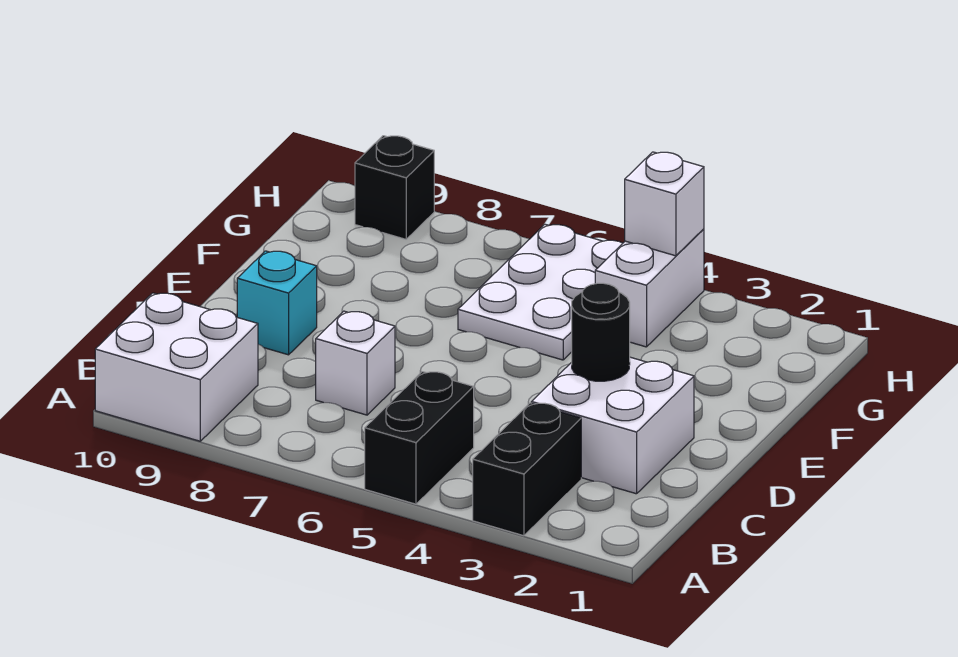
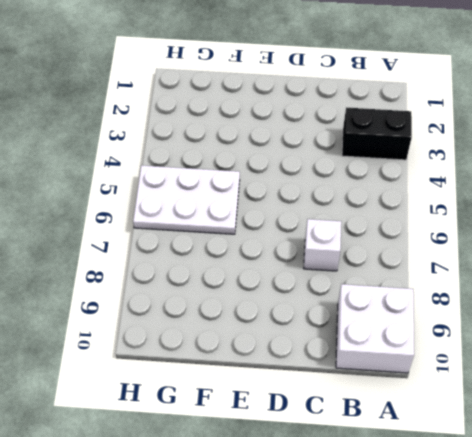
none -> black brick A5:B5 level 1
none -> white brick C2:D3 level 1

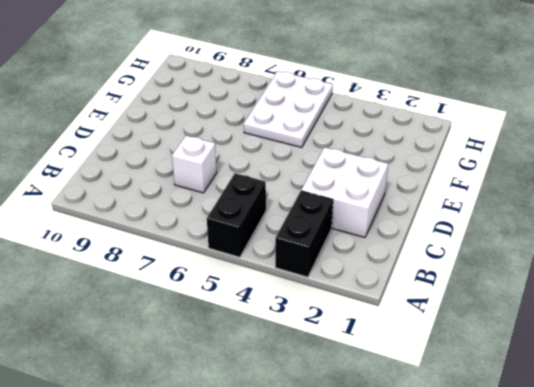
none -> white brick A9:B10 level 1
none -> cyan brick D9 level 1

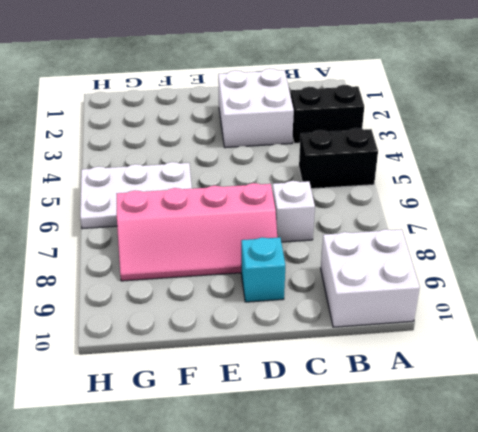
pink slope D7:G8 level 1 top 7 -> none
none -> white brick G4:H4 level 1
none -> black brick H9 level 1

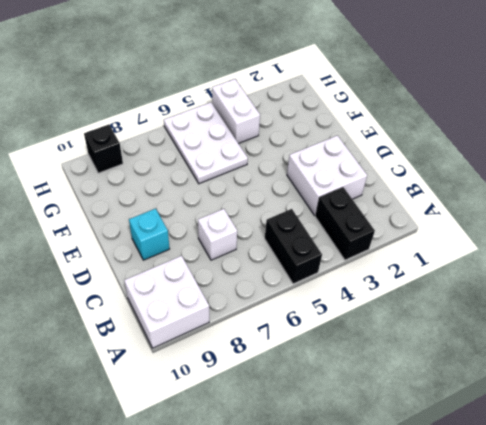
none -> black round brick D3 level 2
none -> white brick H4 level 2

